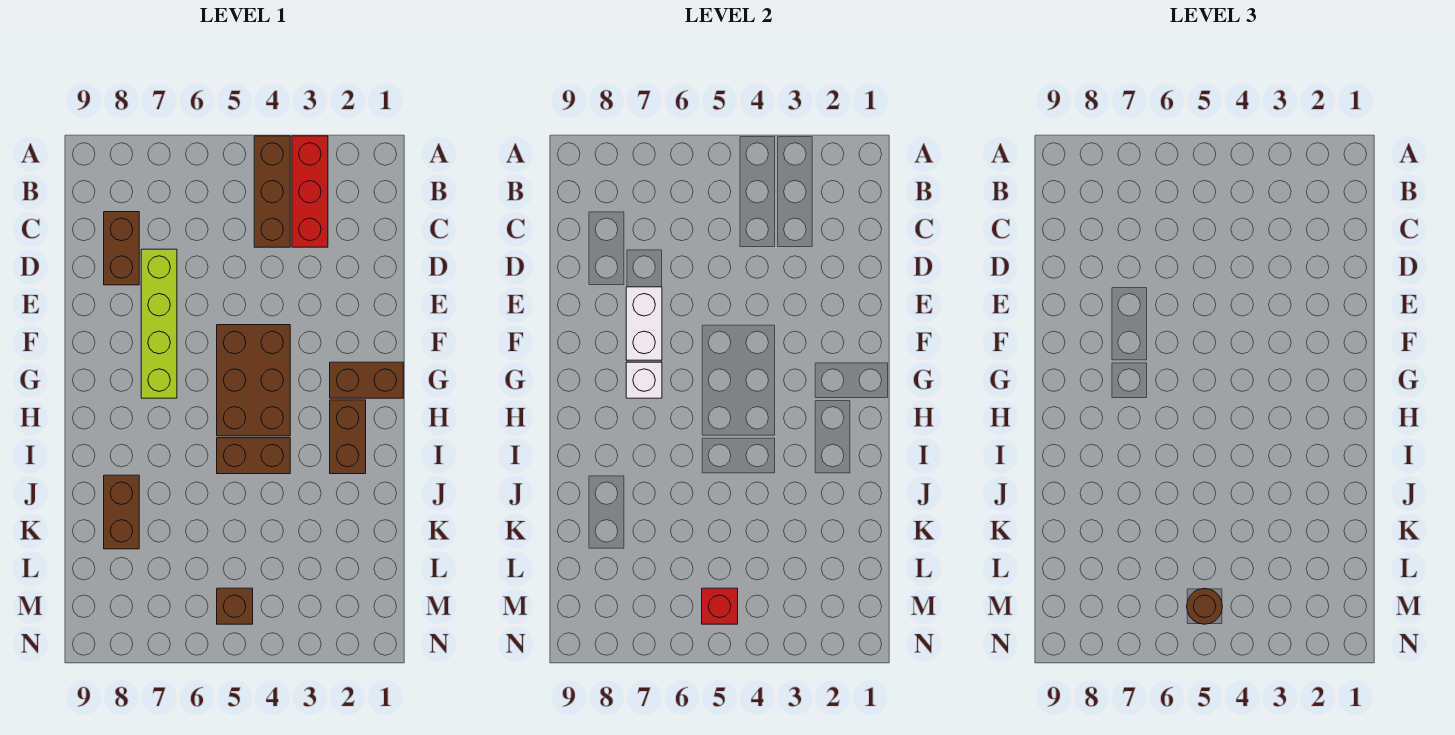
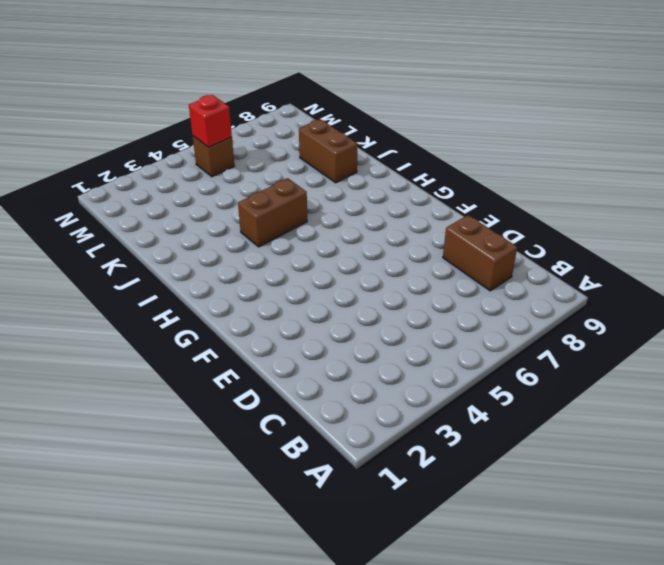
none -> red brick A3:C3 level 1
none -> brown brick A4:C4 level 1
none -> lime brick D7:G7 level 1

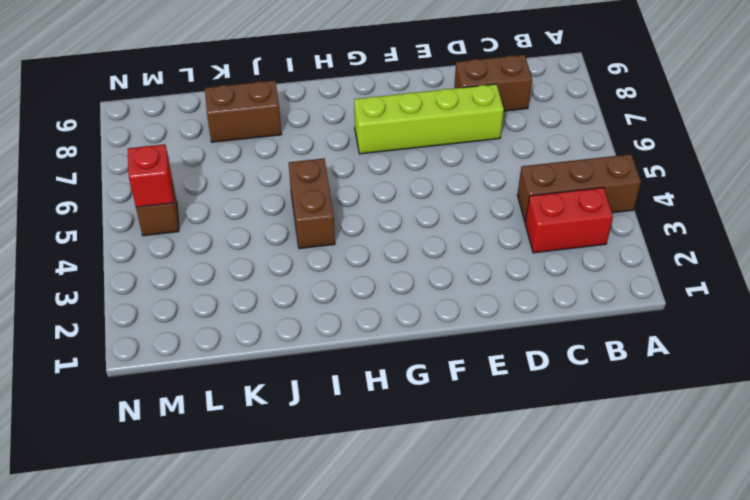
red brick B3:C3 level 1 -> red brick A3:C3 level 1
none -> brown brick F4:H5 level 1
none -> brown brick G1:G2 level 1
none -> brown brick H2:I2 level 1

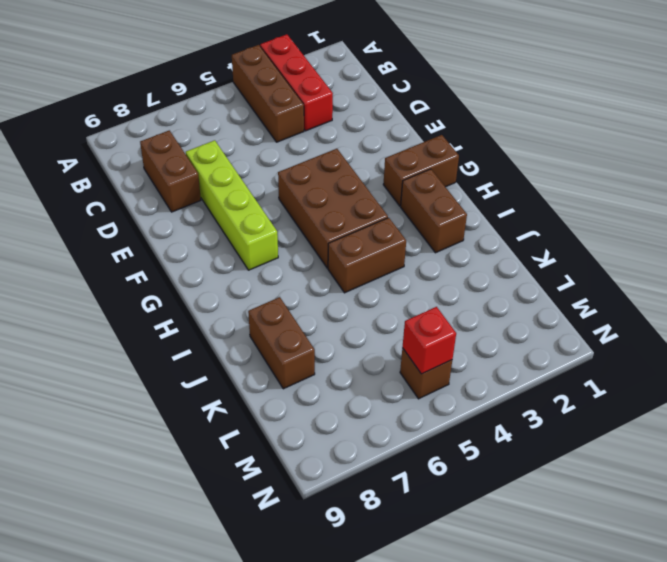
none -> white brick E7:F7 level 2
none -> white brick G7 level 2
none -> brown round brick M5 level 3

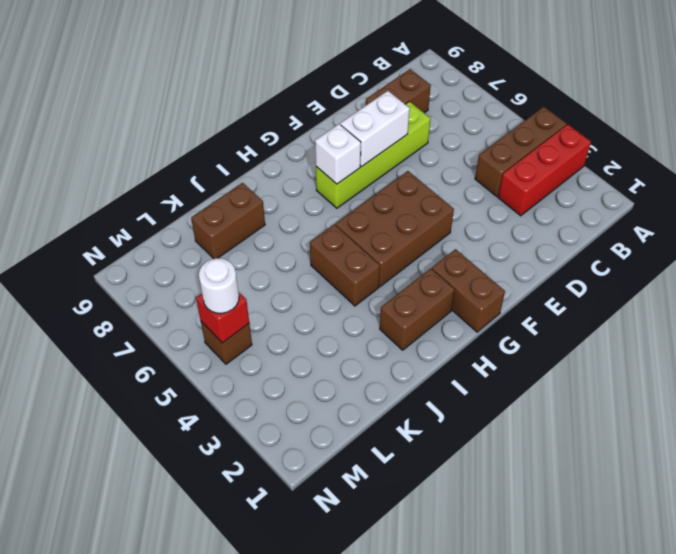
white round brick M5 level 3 -> brown round brick M5 level 3

